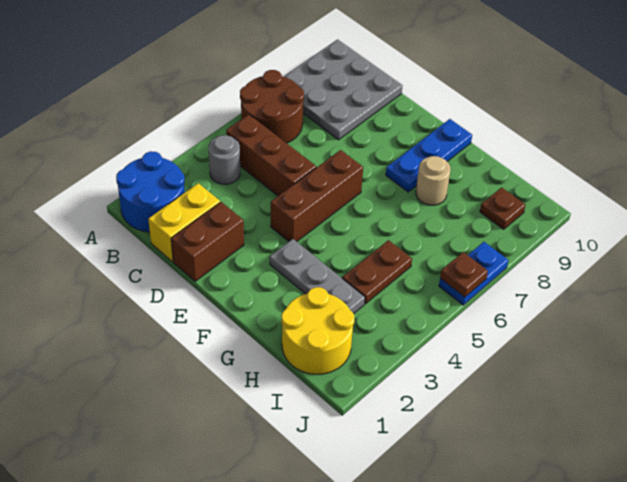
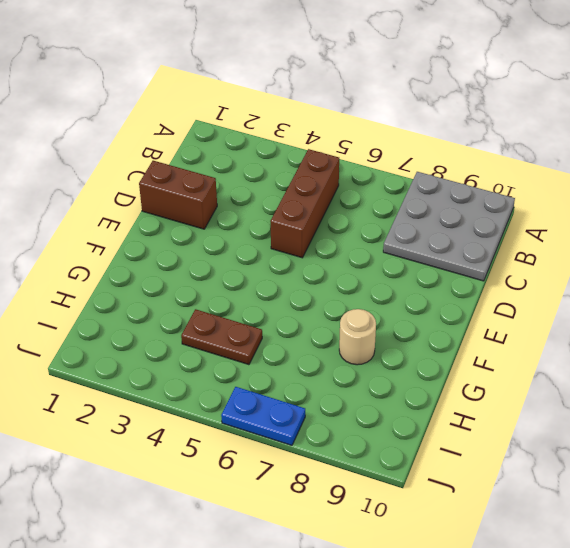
none -> blue round brick A1:B2 level 1
none -> brown round brick A6:B7 level 1
none -> grey round brick B4 level 1

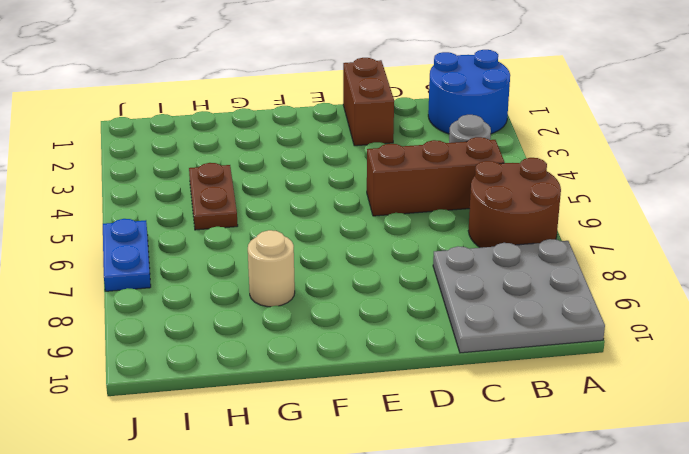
none -> yellow brick C1:C2 level 1
none -> brown brick E4:E6 level 1
none -> grey plate F3:H3 level 1

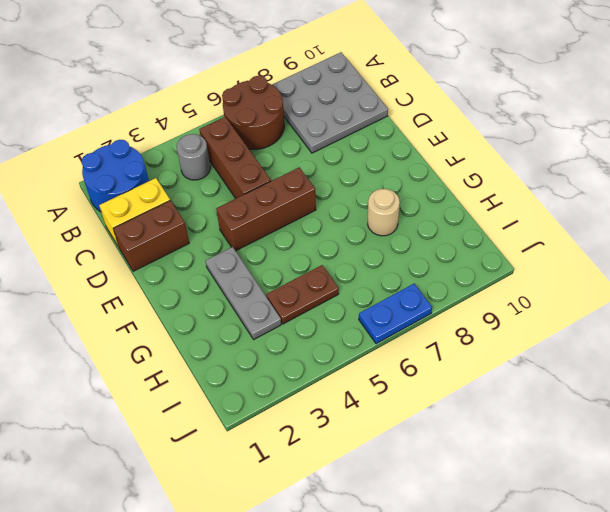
none -> blue plate F8:F10 level 1
none -> yellow round brick H1:I2 level 1
none -> brown plate I9 level 1

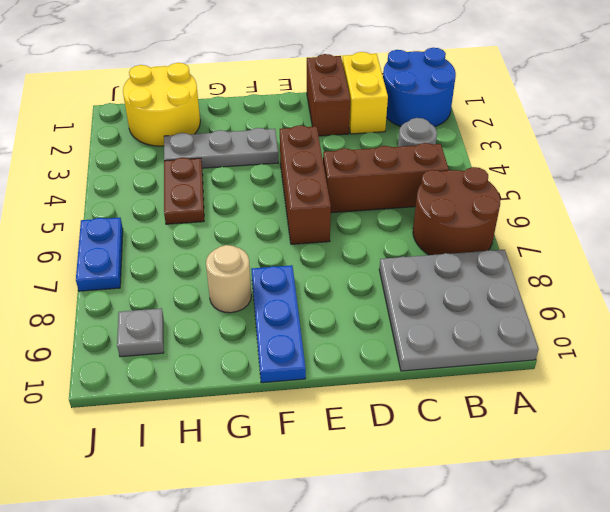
grey plate I9 level 1 -> brown plate I9 level 1
none -> brown plate J6 level 2

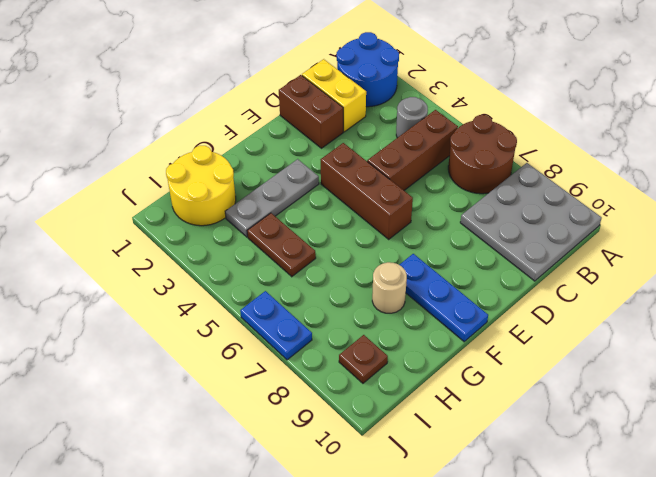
none -> brown plate J6 level 2

